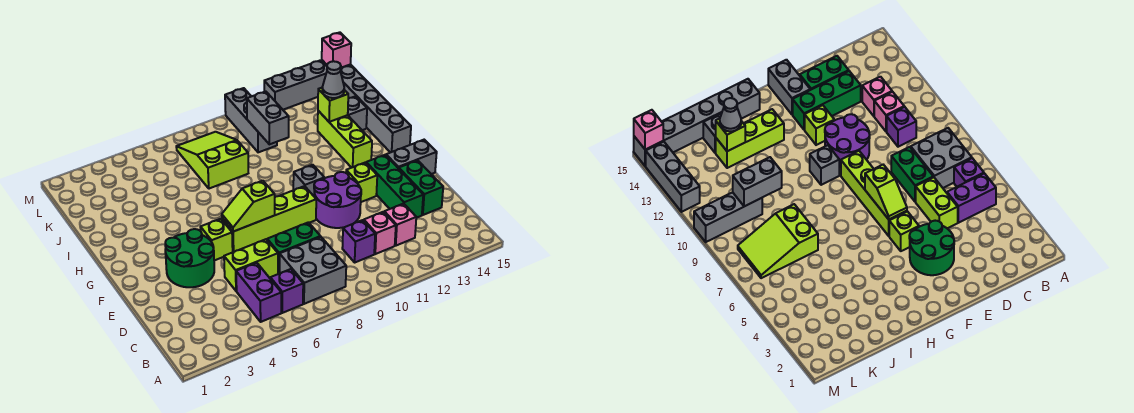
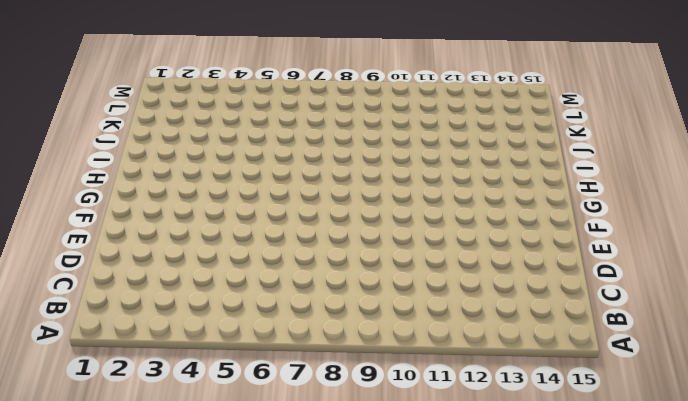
none -> purple brick B5:C5 level 1
none -> purple brick B6 level 1
none -> grey brick B7:C8 level 1

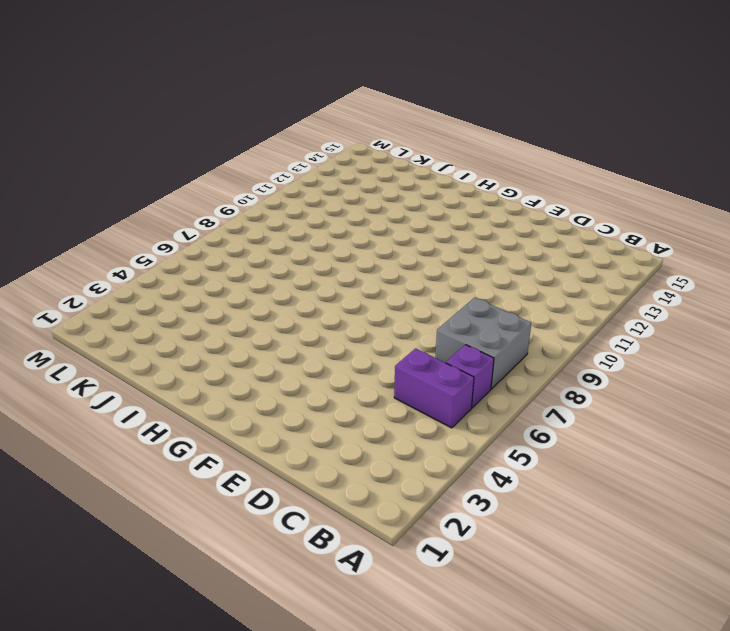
none -> purple brick C10 level 1
none -> pink brick C11 level 1
none -> pink brick C12 level 1

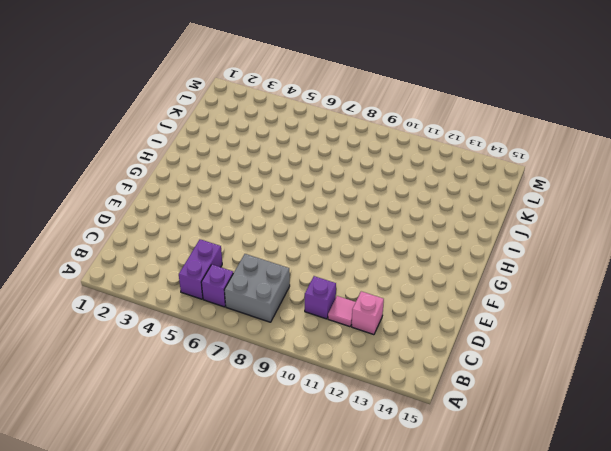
pink tile C11 level 1 -> pink brick C11 level 1
none -> lime brick D5:D6 level 1
none -> green brick D7:D8 level 1
none -> green brick D13:F13 level 1

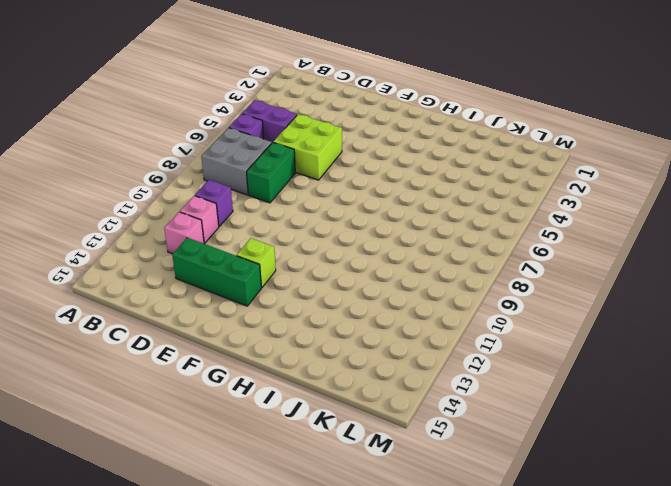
lime brick D5:E6 level 1 -> lime brick D5:D6 level 1
none -> green brick D14:E14 level 1
none -> green round brick E3:F4 level 1
none -> purple round brick E10:F11 level 1

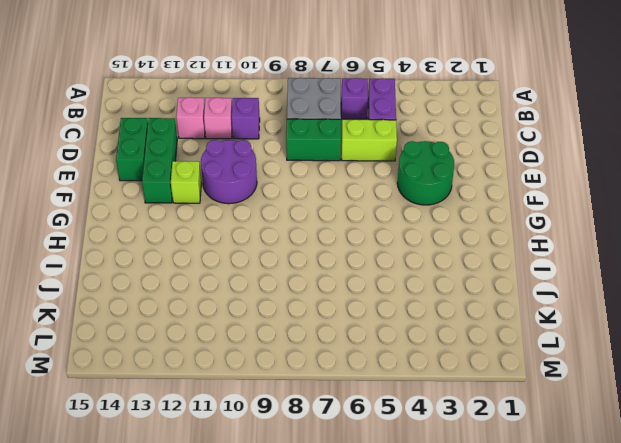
none -> lime brick F5 level 1
none -> lime brick F6:F9 level 1
none -> grey brick F14:F15 level 1

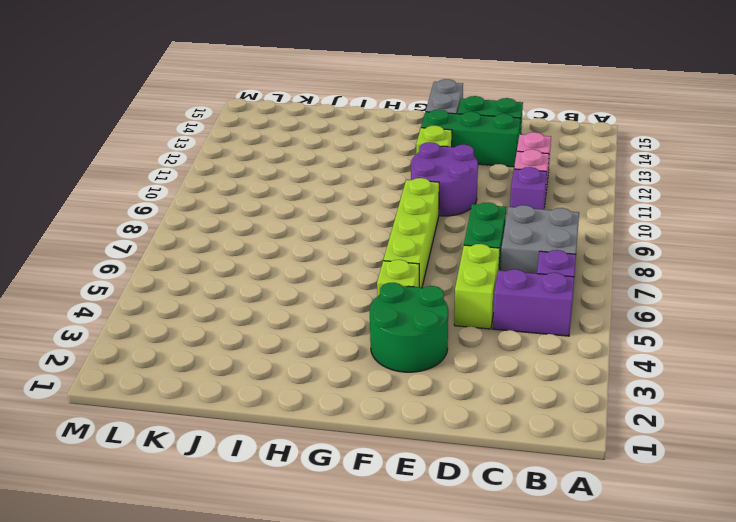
none -> grey brick G10 level 1
none -> lime brick H13:J13 level 1
none -> grey brick H15:M15 level 1

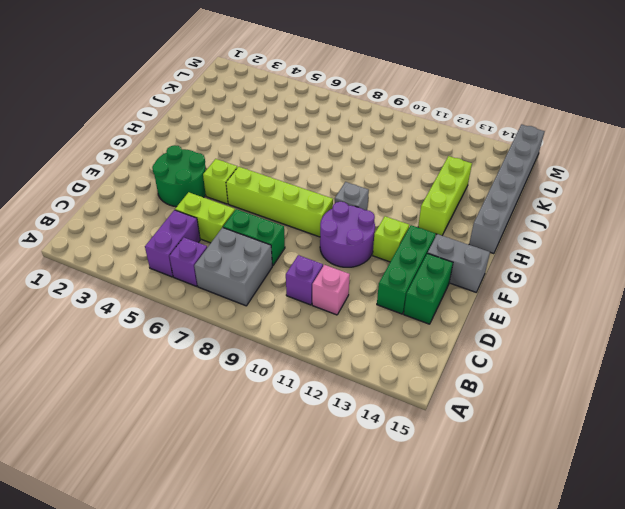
none -> pink brick C12 level 1
none -> lime slope J7:L8 level 1 top J
none -> grey brick J14 level 1

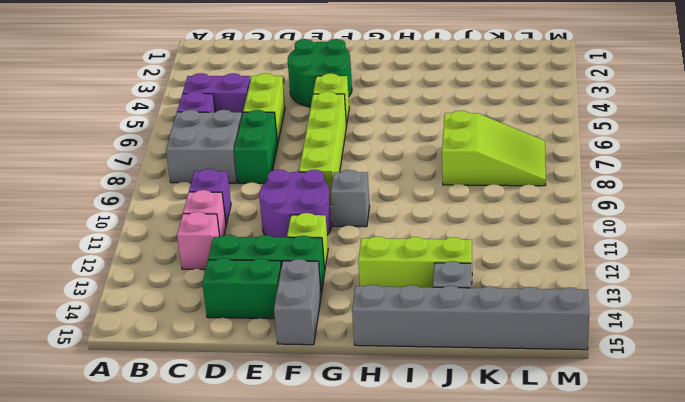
none -> grey brick K10:M10 level 1
none -> grey brick M12:M14 level 1
none -> lime slope F6:F7 level 2 top 7

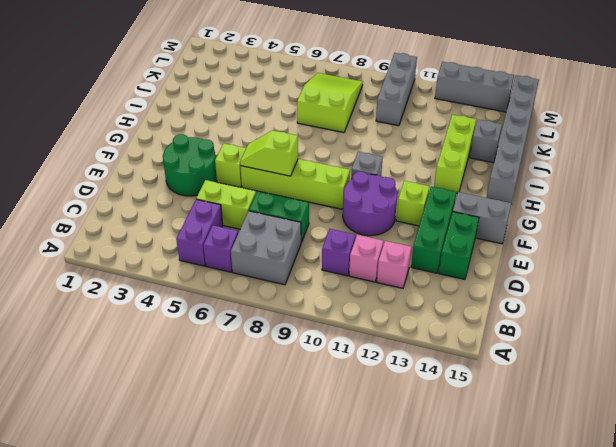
none -> grey brick J10:K10 level 2
none -> lime brick J13 level 2
none -> pink brick M15 level 2

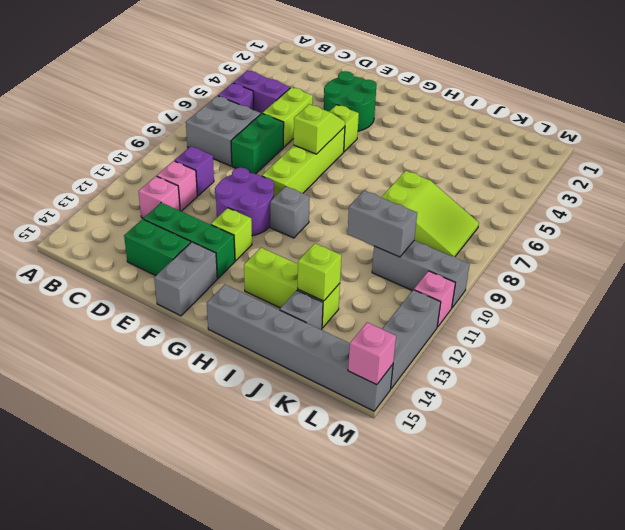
pink brick M11 level 1 -> none
none -> grey cone J13 level 3

